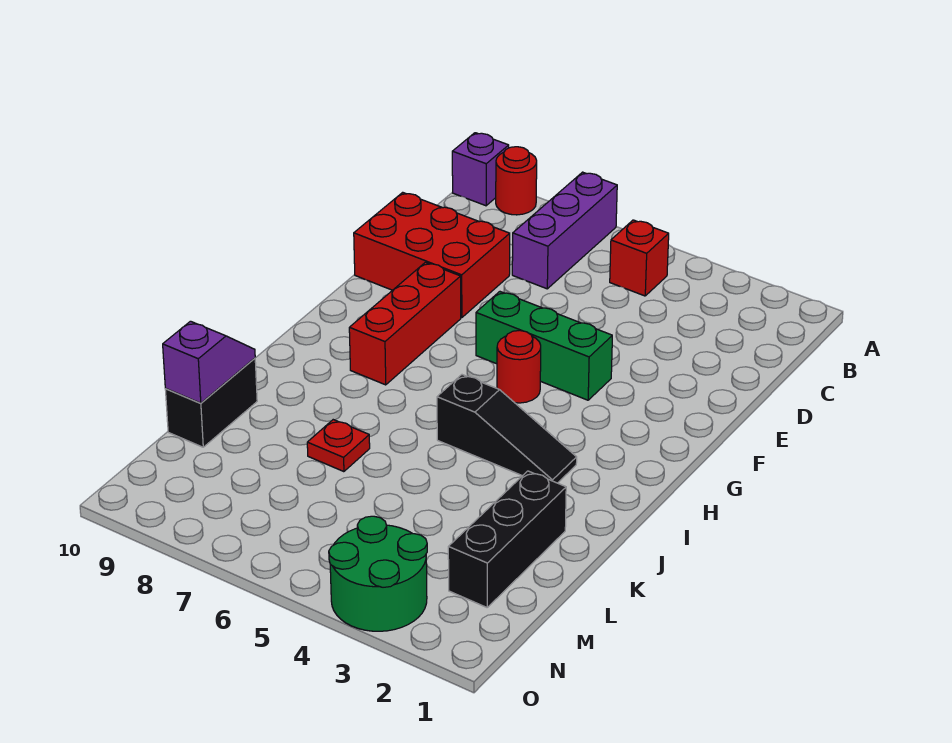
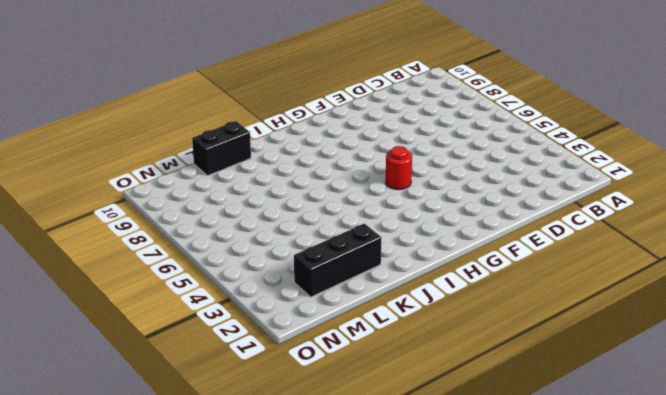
none -> purple brick A7:C7 level 1
none -> red round brick A9 level 1
none -> purple brick A10 level 1

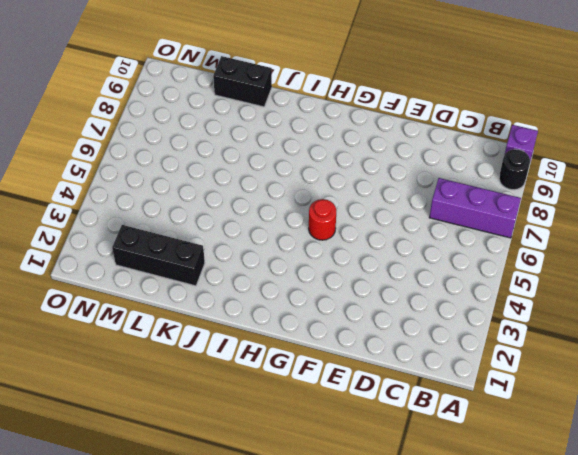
black round brick A9 level 1 -> red round brick A9 level 1
none -> red brick B5 level 1
none -> red brick D8:E10 level 1
none -> green brick F4:F6 level 1

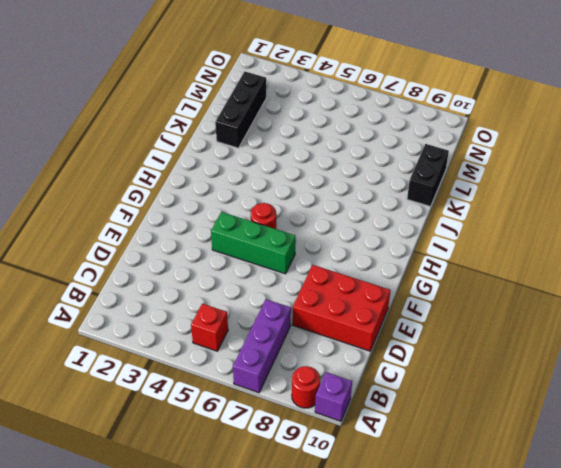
none -> red brick F8:H8 level 1
none -> black slope I3:I5 level 1 top 5
none -> red plate K7 level 1

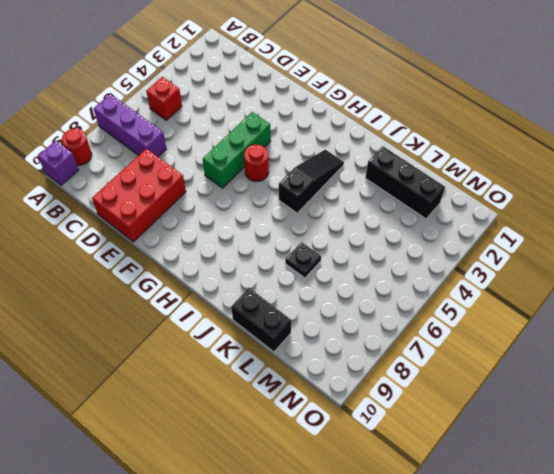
black plate K7 level 1 -> red plate K7 level 1
none -> red brick F8:H8 level 1
none -> green round brick N3:O4 level 1
none -> purple slope K10:L10 level 2 top L

